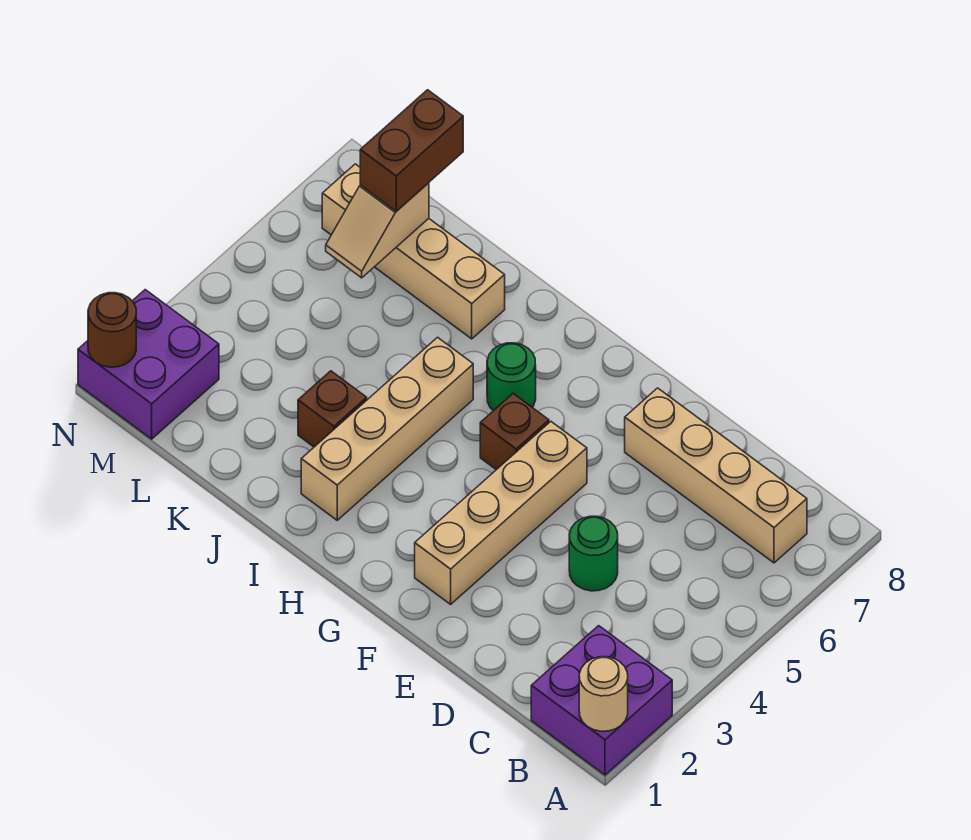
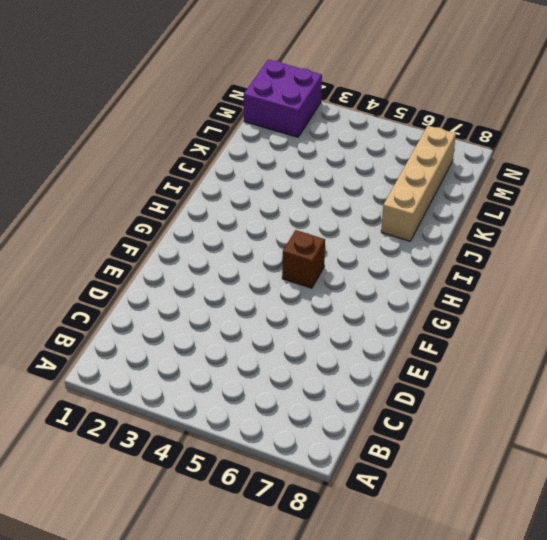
none -> purple brick A1:B2 level 1
none -> tan brick B7:E7 level 1
none -> green round brick D4 level 1

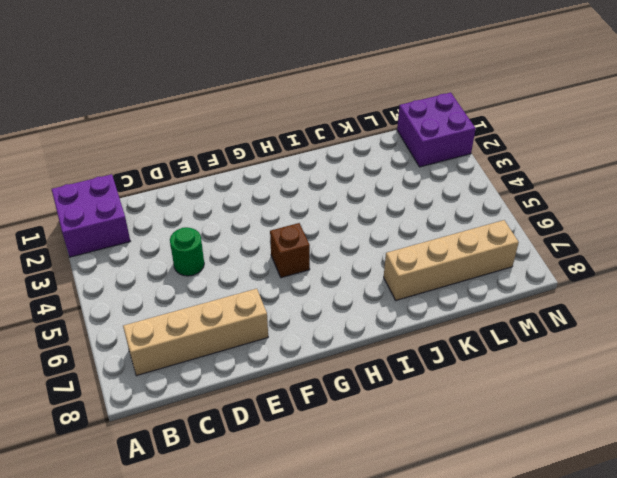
none -> tan brick F2:F5 level 1
none -> green round brick H6 level 1
none -> tan brick I2:I5 level 1

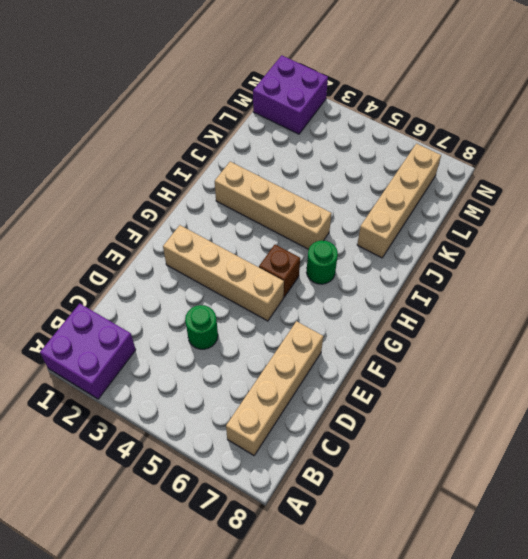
none -> brown brick J3 level 1
none -> tan round brick A1 level 2
none -> tan slope L6:L7 level 2 top 7

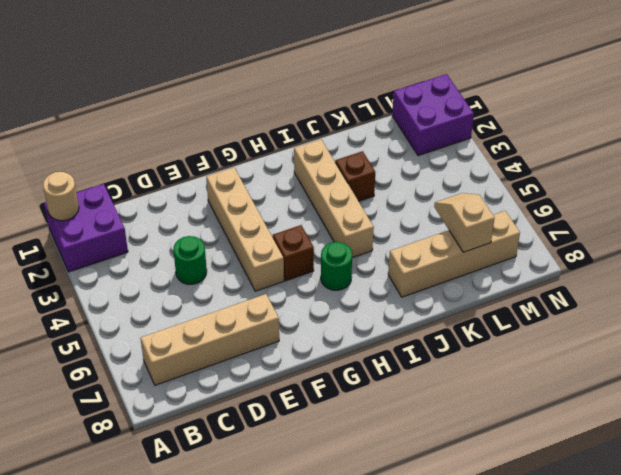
none -> brown round brick N1 level 2
none -> brown brick L7:L8 level 3

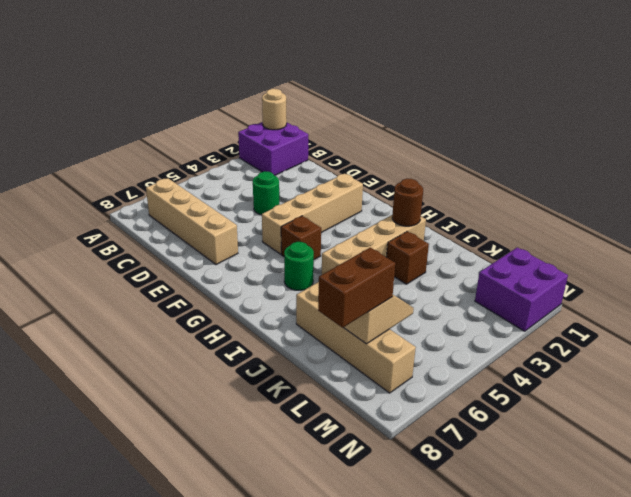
brown round brick I2 level 2 -> brown round brick N1 level 2

